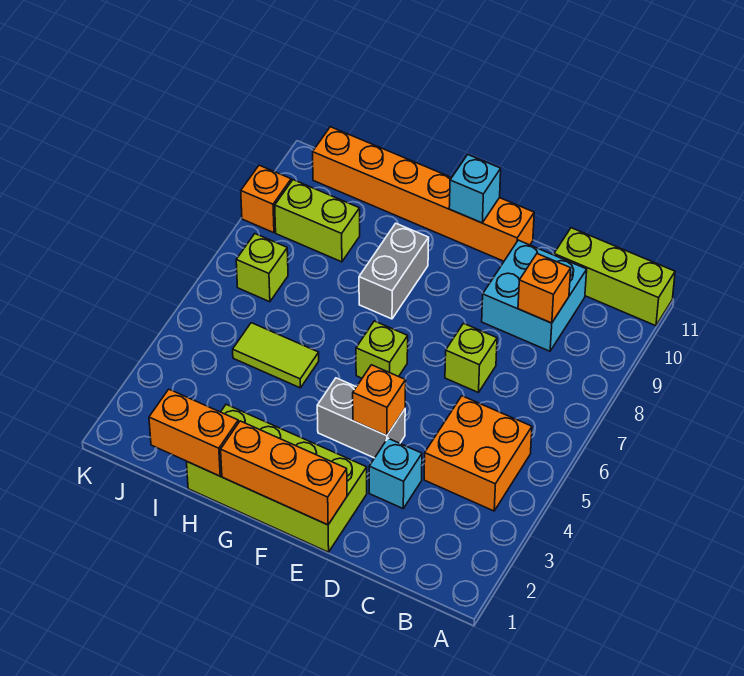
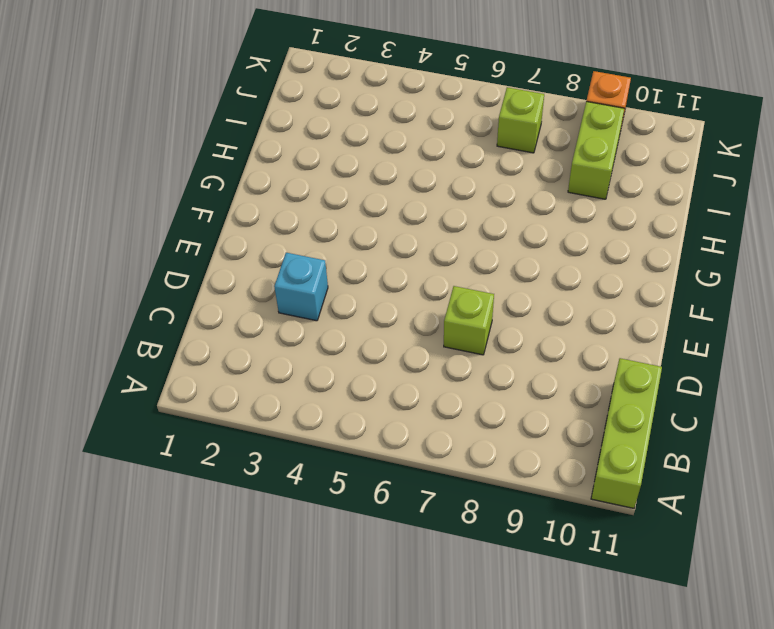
none -> orange brick B4:C5 level 1
none -> cyan brick C9:D10 level 1
none -> lime brick E1:H2 level 1

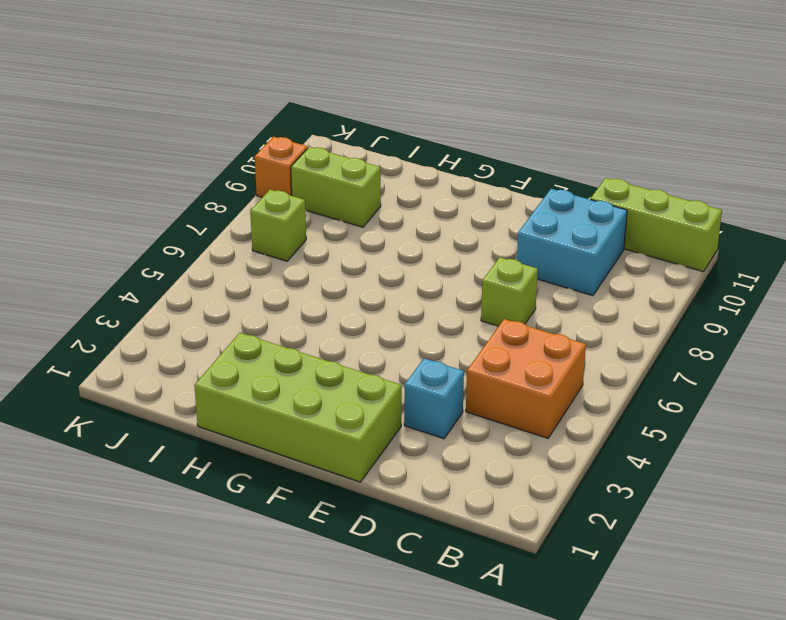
none -> grey brick E4:F4 level 1
none -> orange brick E11:J11 level 1
none -> lime brick F6 level 1

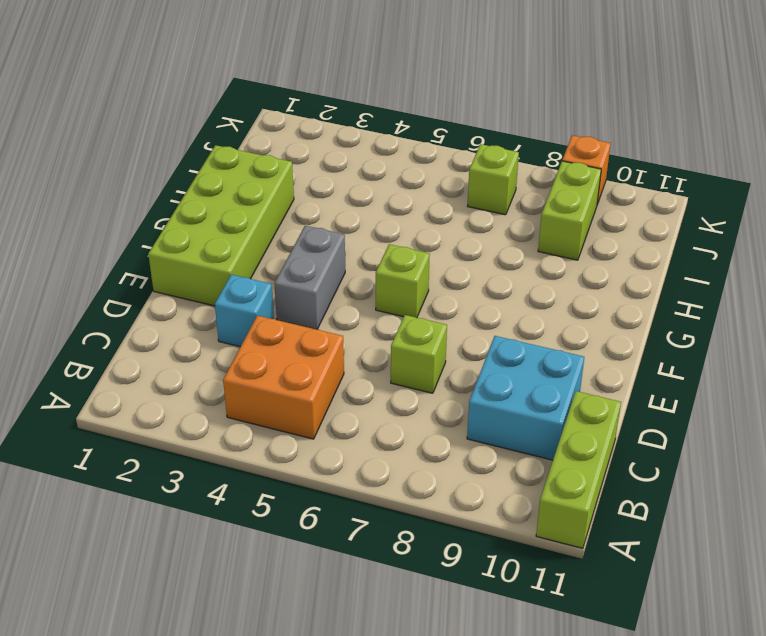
none -> orange brick E11:J11 level 1
none -> grey brick G8:G9 level 1
none -> lime tile H5:I5 level 1

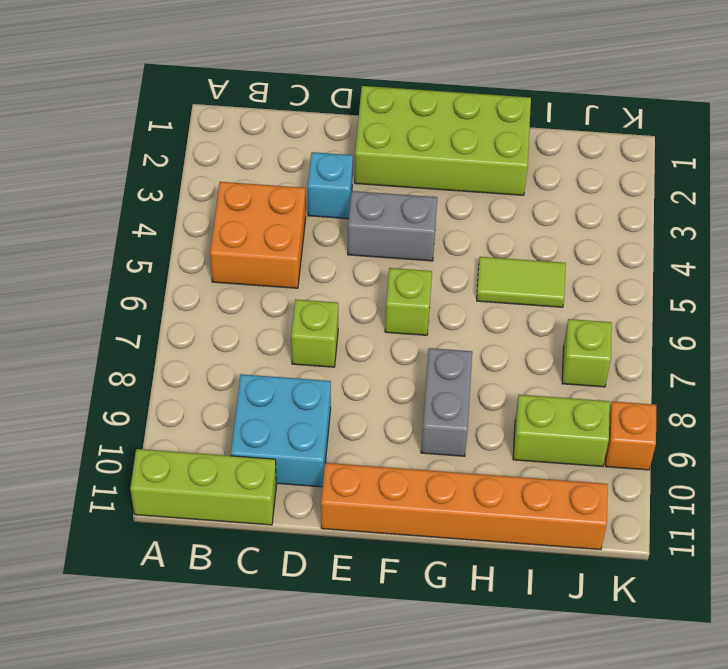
none -> orange brick C9 level 2
none -> orange brick E1:G1 level 2
none -> orange brick E4 level 2

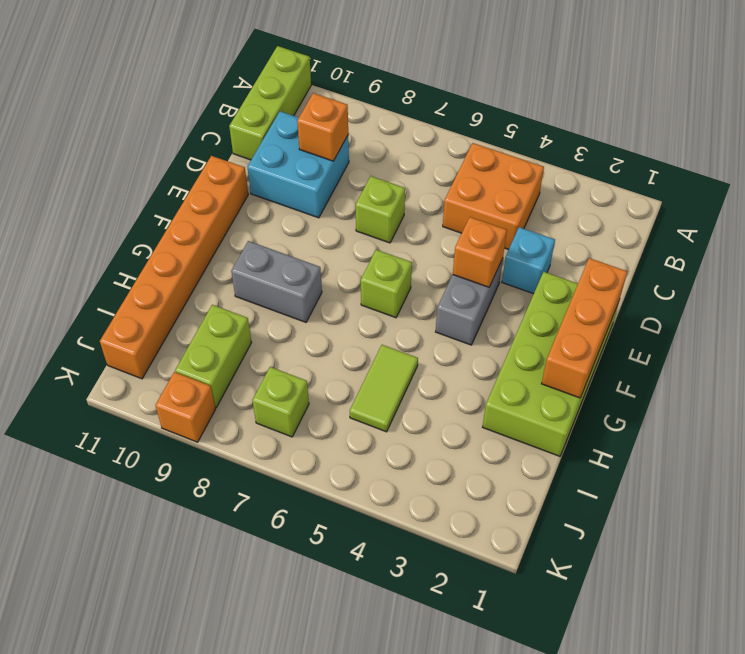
none -> cyan brick F11 level 2
none -> orange brick H1:I1 level 2

